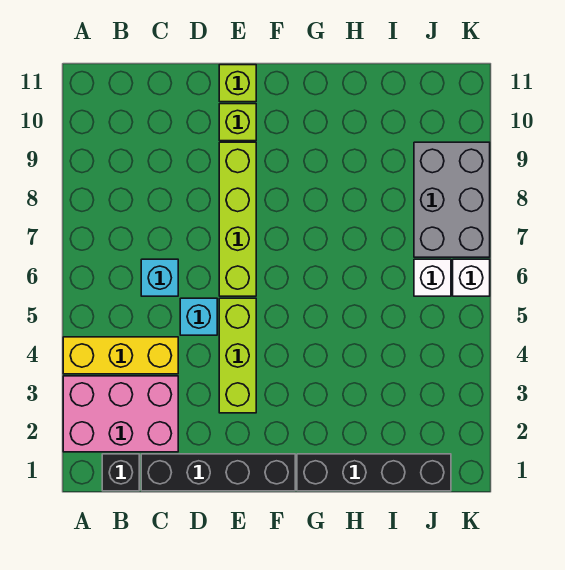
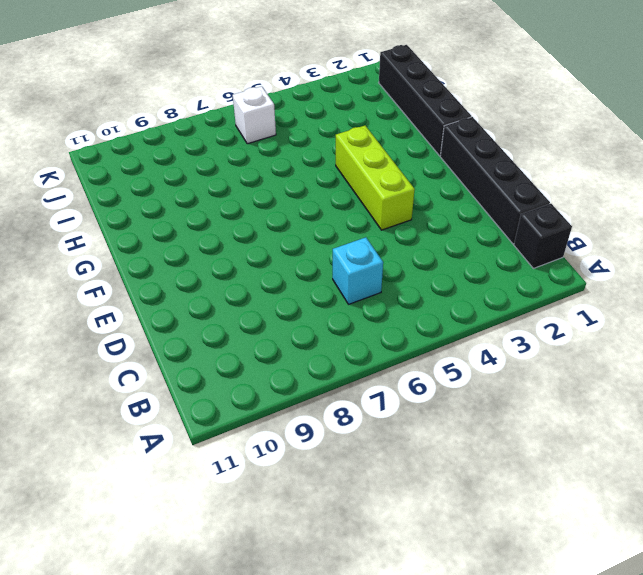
lime brick E4:G4 level 1 -> lime brick E3:E5 level 1
none -> pink brick A2:C3 level 1
none -> yellow brick A4:C4 level 1
none -> cyan brick D5 level 1

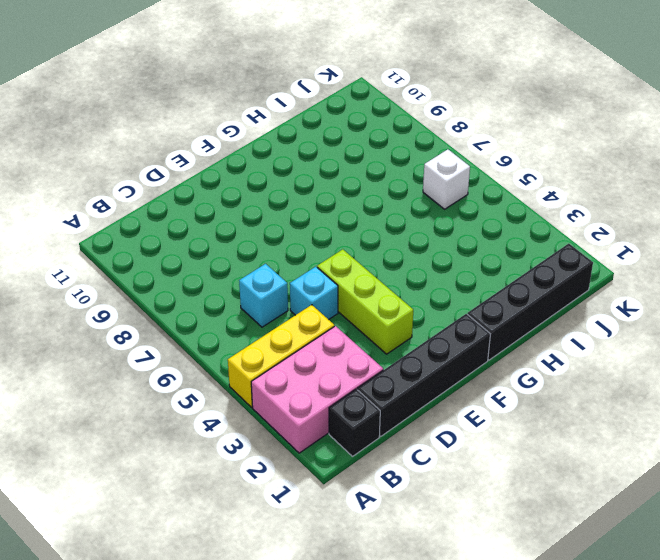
none -> lime brick E6:E9 level 1
none -> lime brick E10 level 1
none -> lime brick E11 level 1

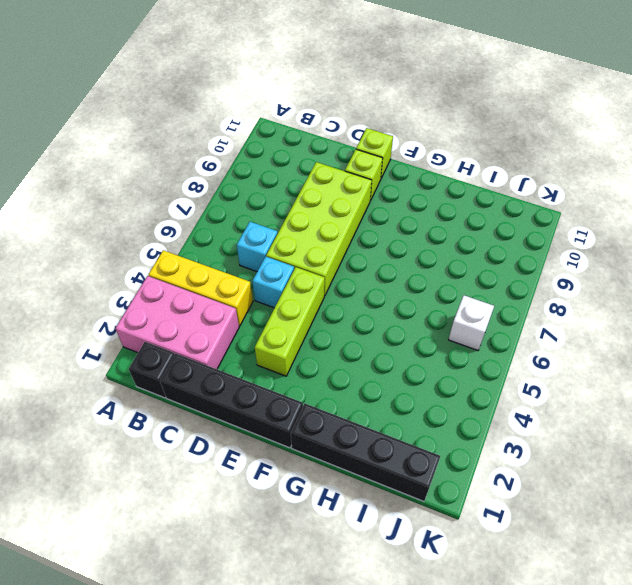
lime brick D6:E9 level 1 -> lime brick E6:E9 level 1
none -> grey brick J7:K9 level 1
none -> white brick K6 level 1

